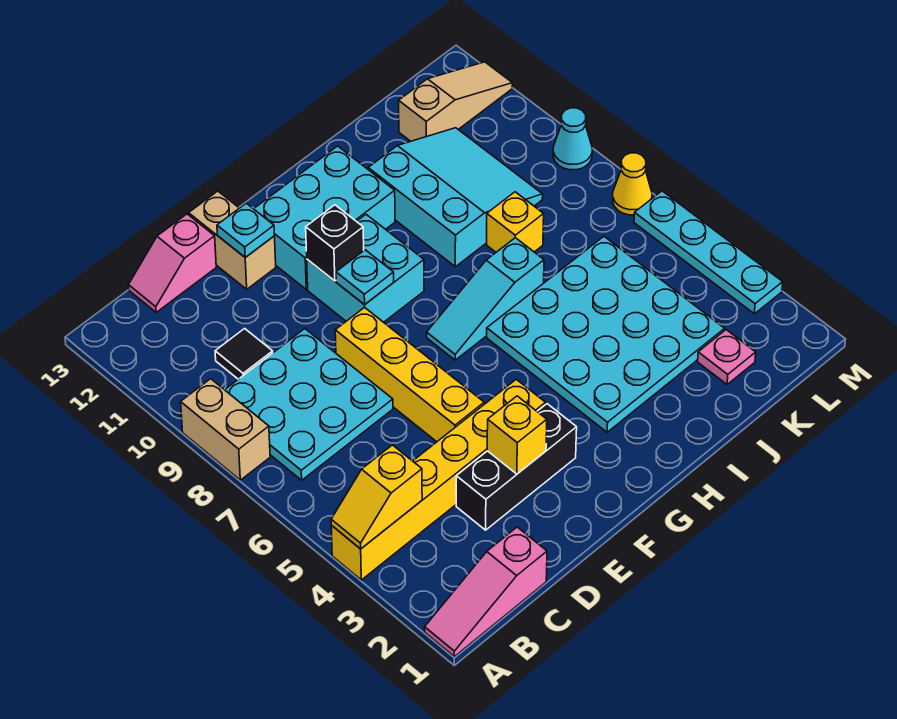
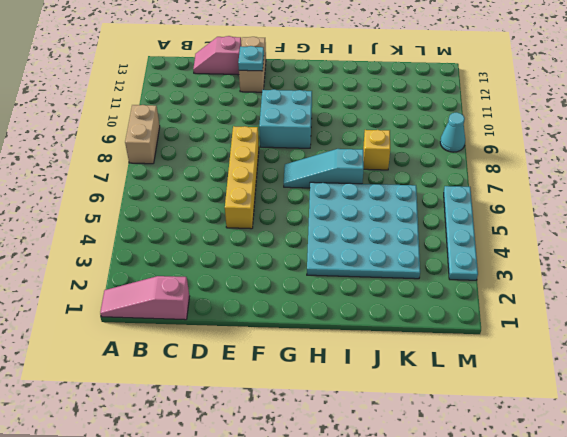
none -> yellow brick A4:F4 level 1
none -> cyan plate B7:D9 level 1
none -> black tile C10 level 1

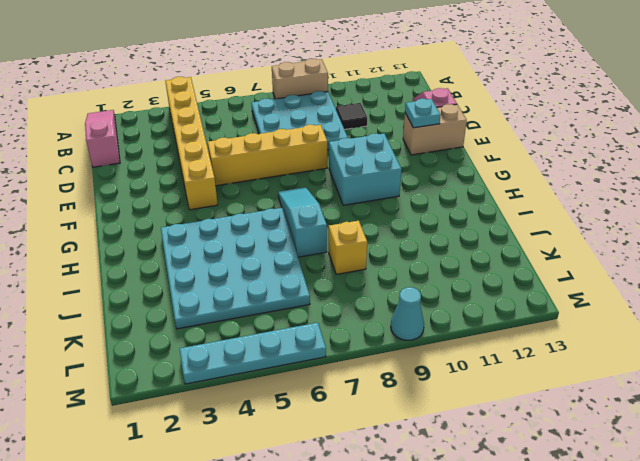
none -> black brick D3:F3 level 1
none -> cyan brick F11:H12 level 1
none -> cyan slope I9:K11 level 1 top I

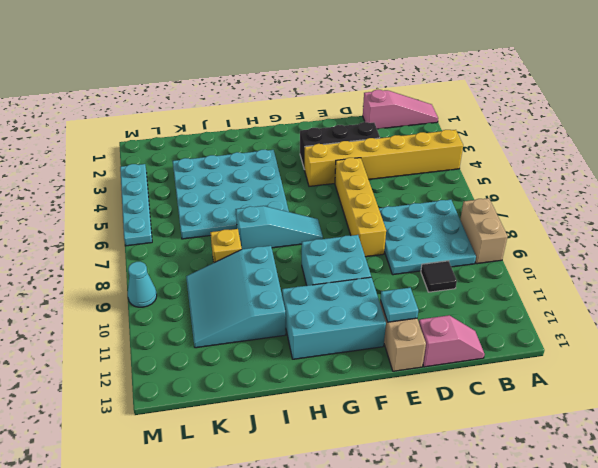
none -> pink plate K2 level 1
none -> tan slope K12:M12 level 1 top K
none -> yellow cone M7 level 1

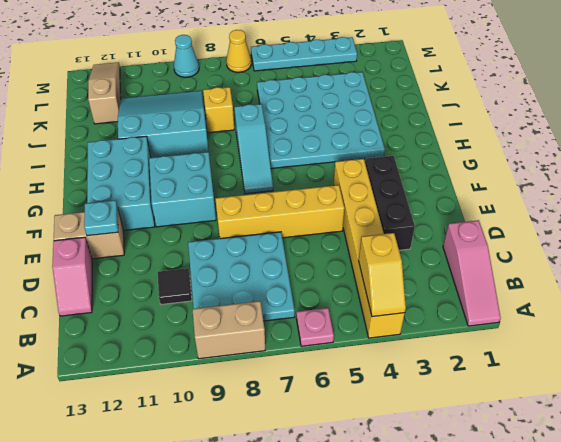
pink plate A6 level 1 -> pink plate K2 level 1
none -> yellow brick E3 level 2
none -> cyan plate F9 level 2
none -> black brick F10 level 2

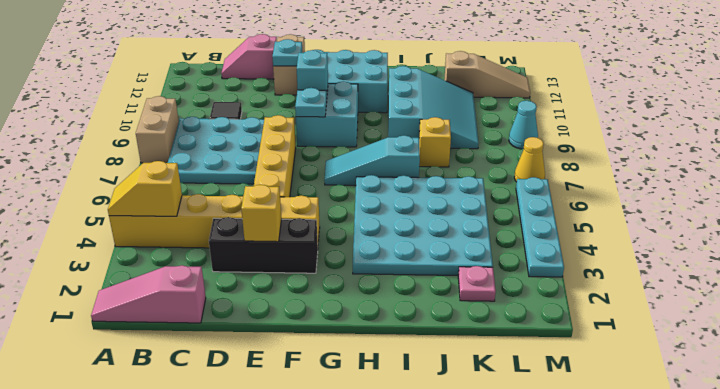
cyan brick F10 level 2 -> black brick F10 level 2

